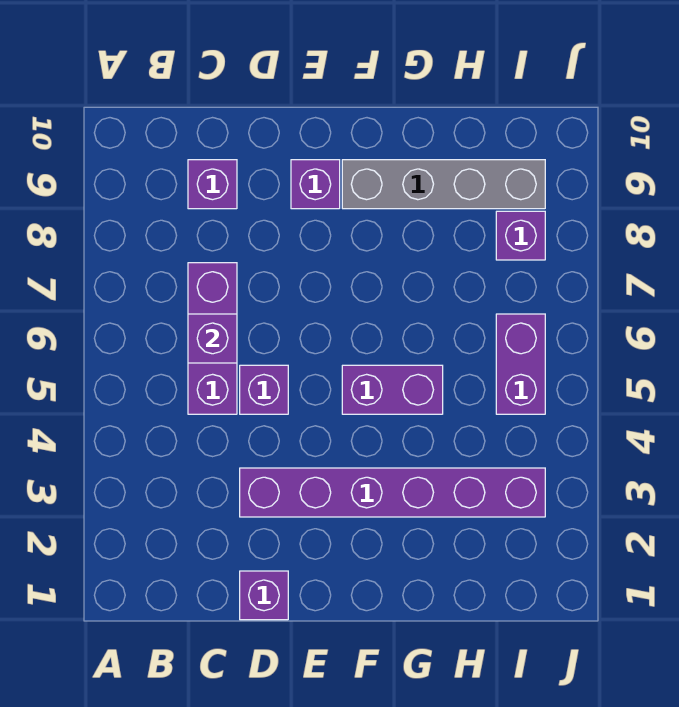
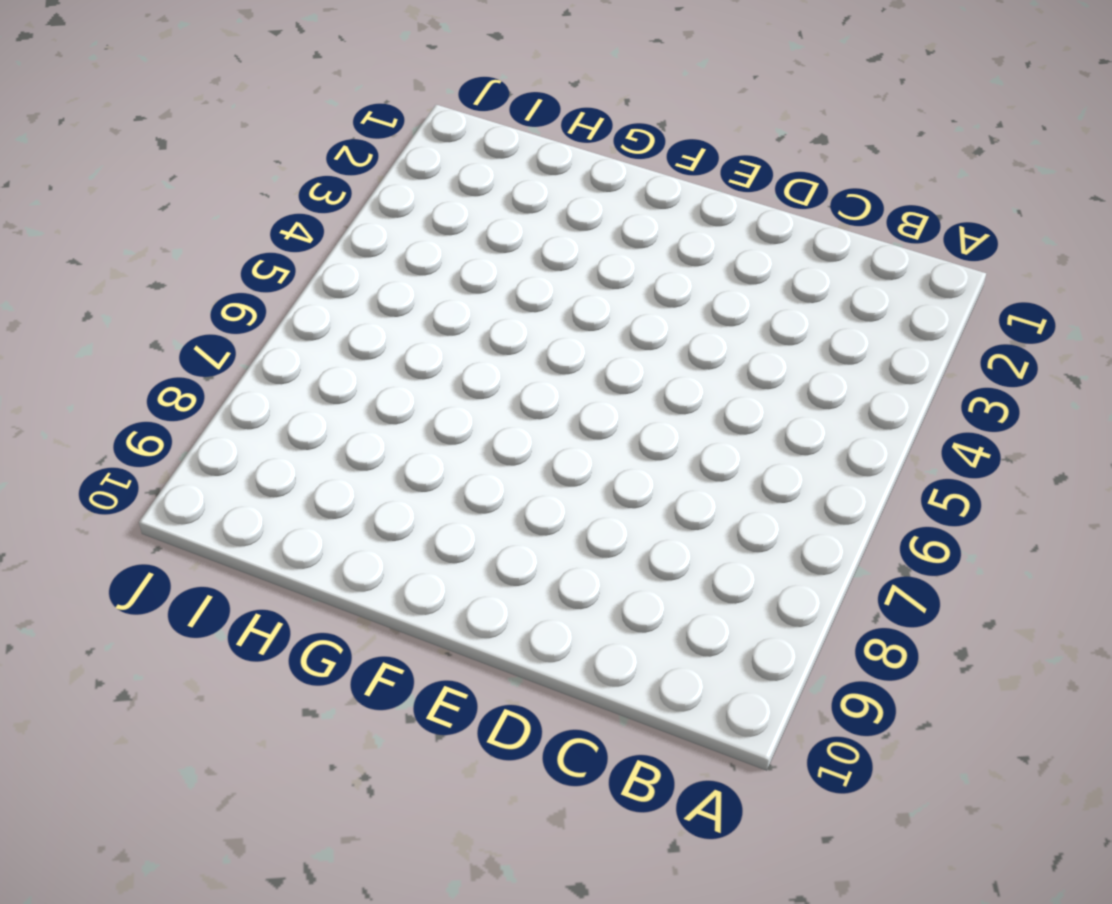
none -> purple brick C5:C7 level 1
none -> purple brick C9 level 1

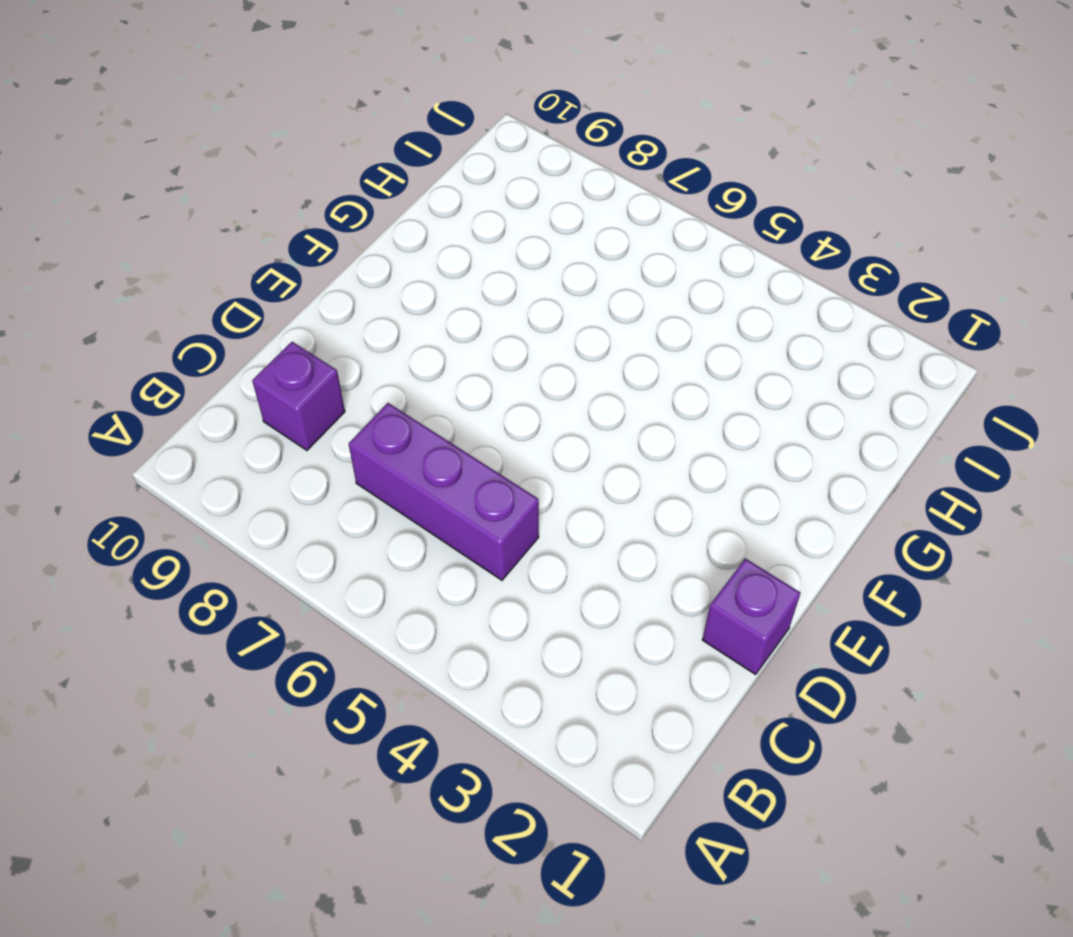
none -> purple brick D3:I3 level 1
none -> purple brick D5 level 1

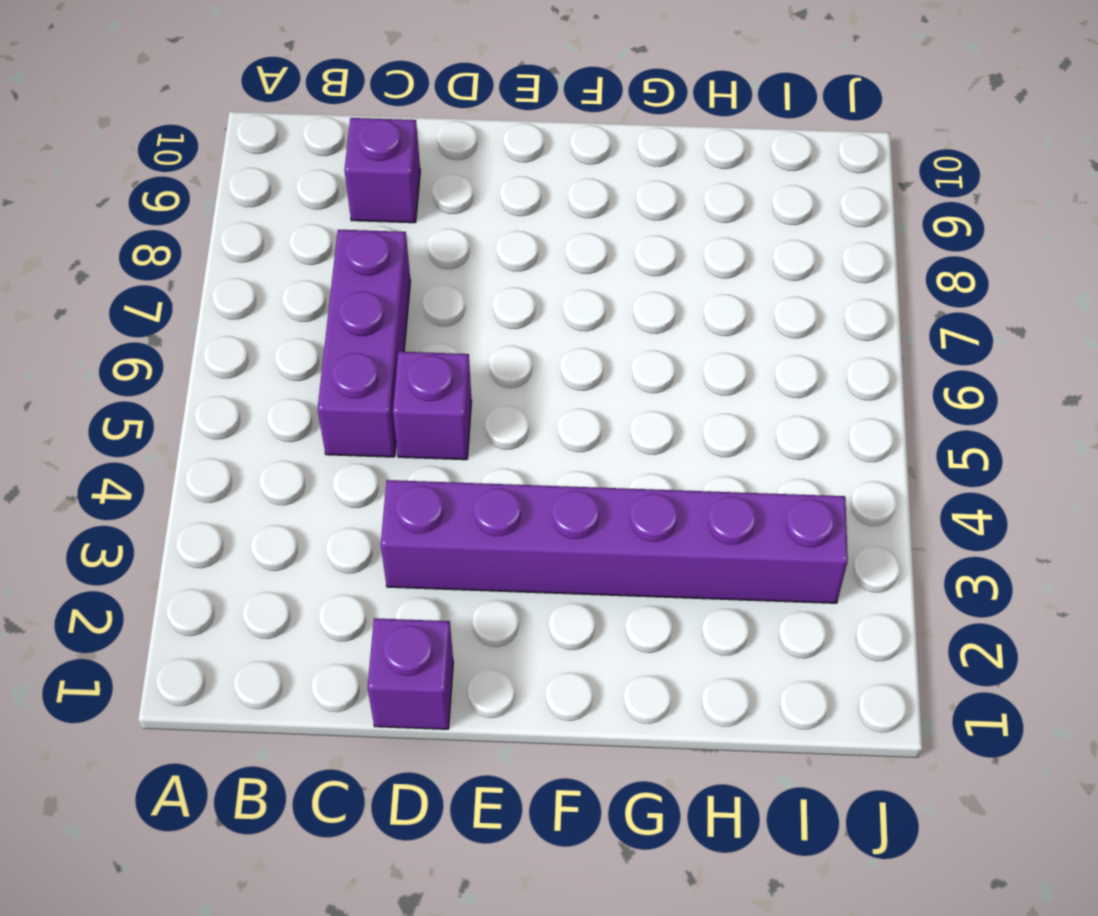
none -> purple brick E9 level 1
none -> purple brick F5:G5 level 1

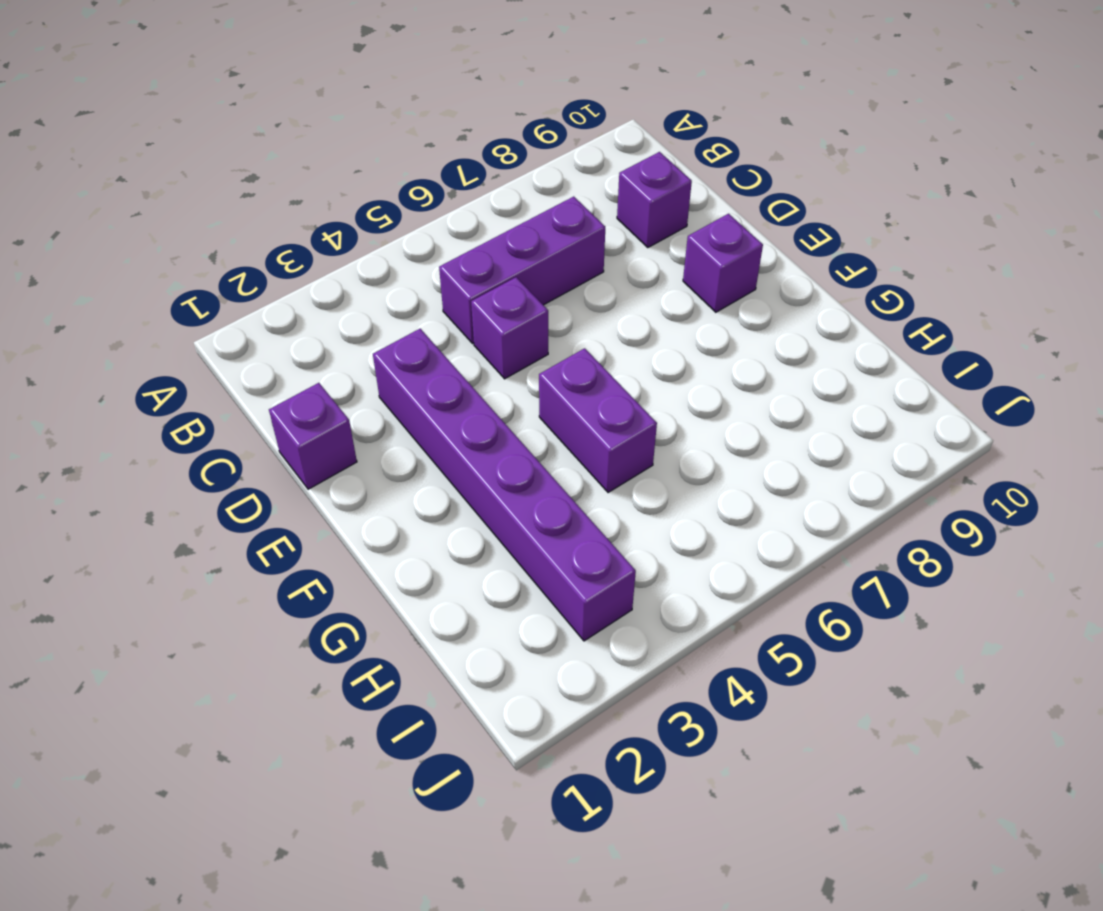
none -> grey brick F9:I9 level 1
none -> purple brick I5:I6 level 1

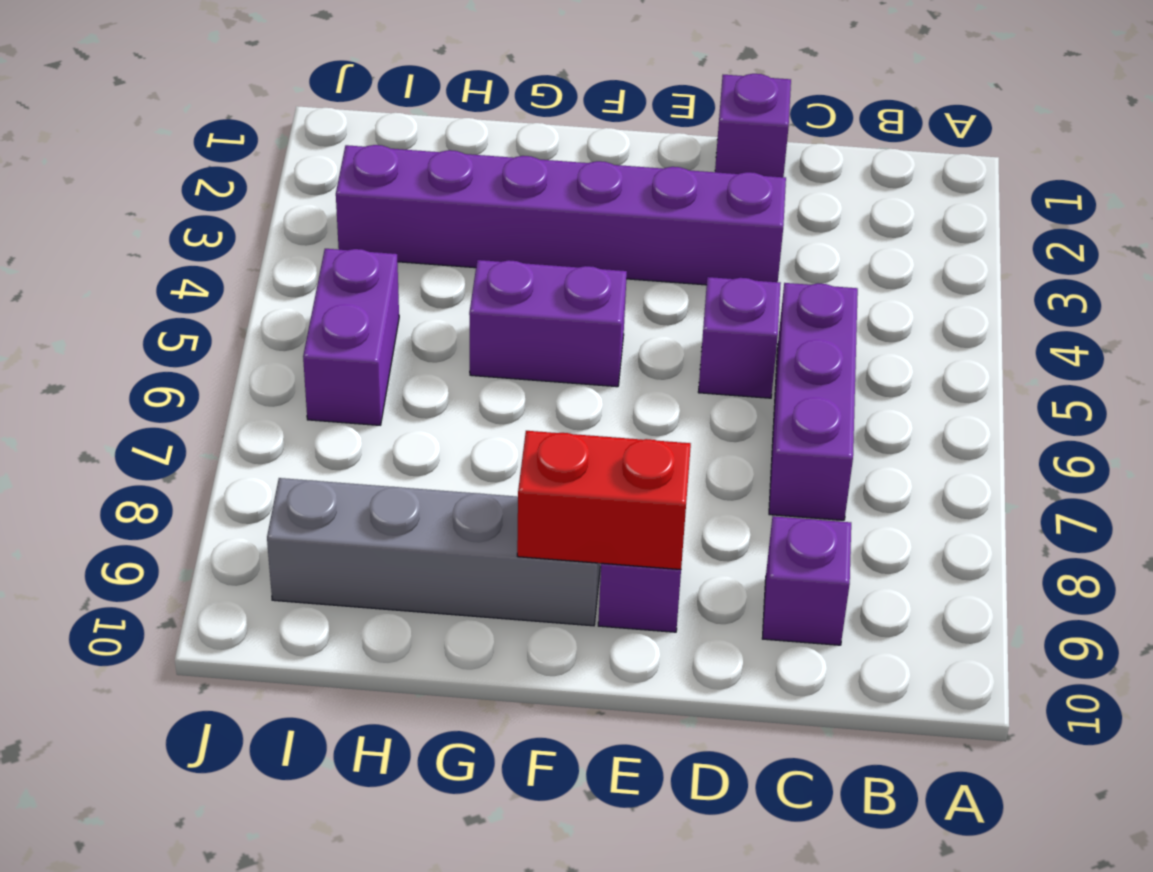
red brick E9:F9 level 2 -> none
none -> purple brick I8 level 1
none -> purple brick C6 level 2

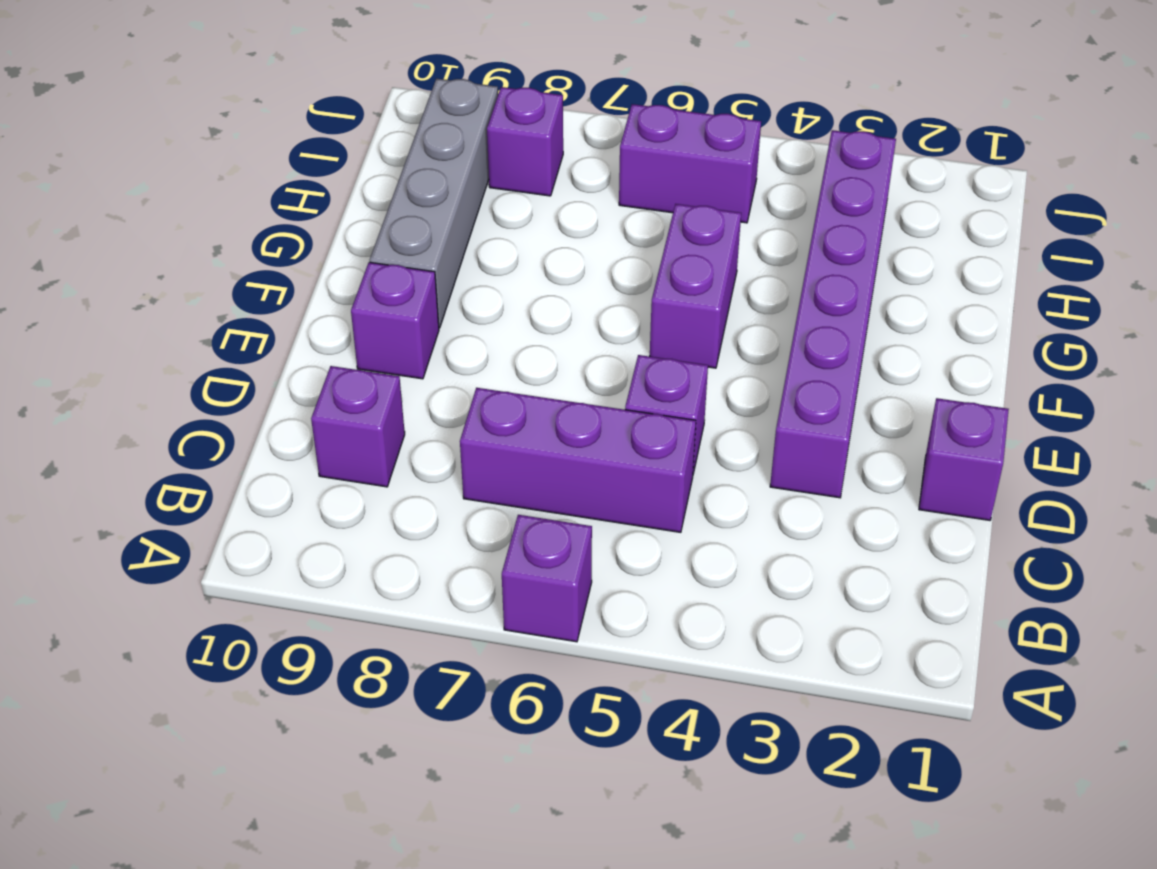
purple brick A6 level 1 -> purple brick C6 level 2

